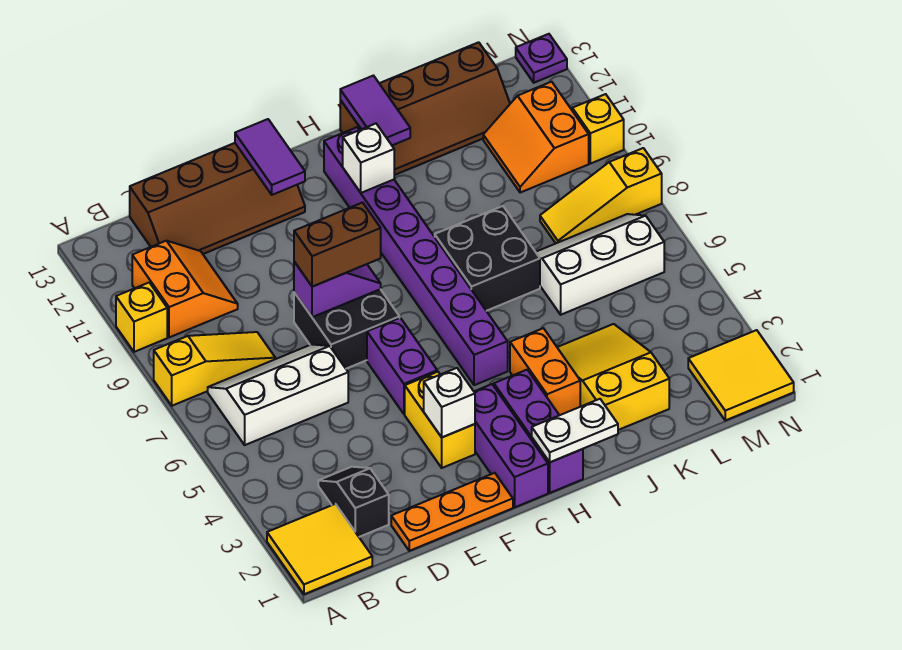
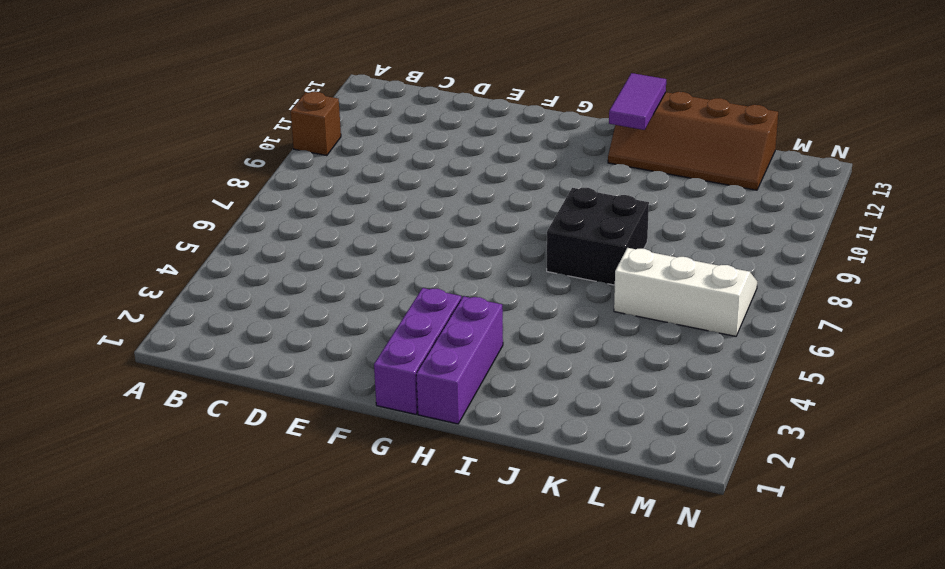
brown brick A10 level 1 -> yellow brick A10 level 1
none -> yellow tile A1:B2 level 1
none -> yellow slope A8:C8 level 1 top A
none -> white slope B6:D7 level 1 top 6
none -> orange slope B10:C11 level 1 top B

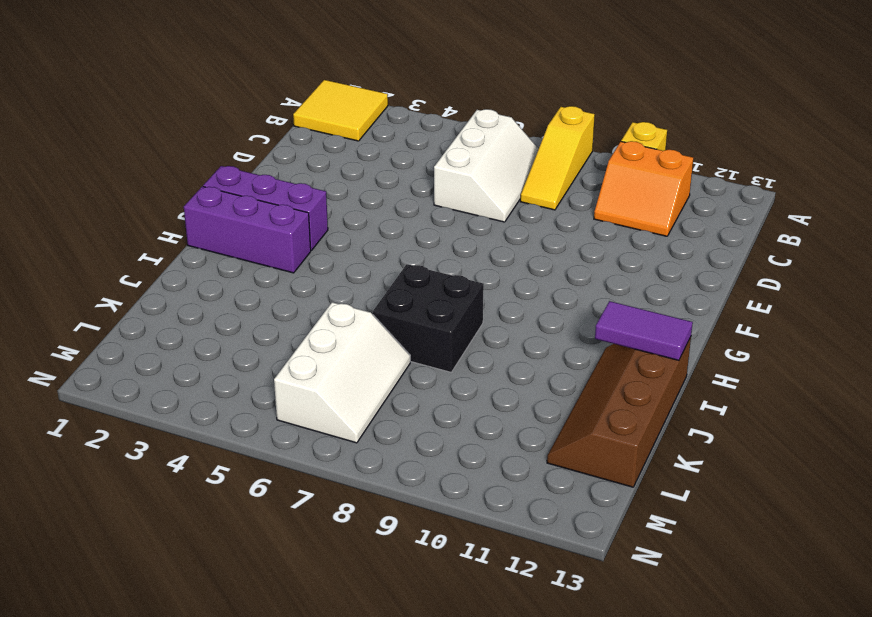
none -> black slope C2:C3 level 1 top 2
none -> brown slope C12:F13 level 1 top 13
none -> orange plate D1:F1 level 1
none -> black brick E7:F8 level 1

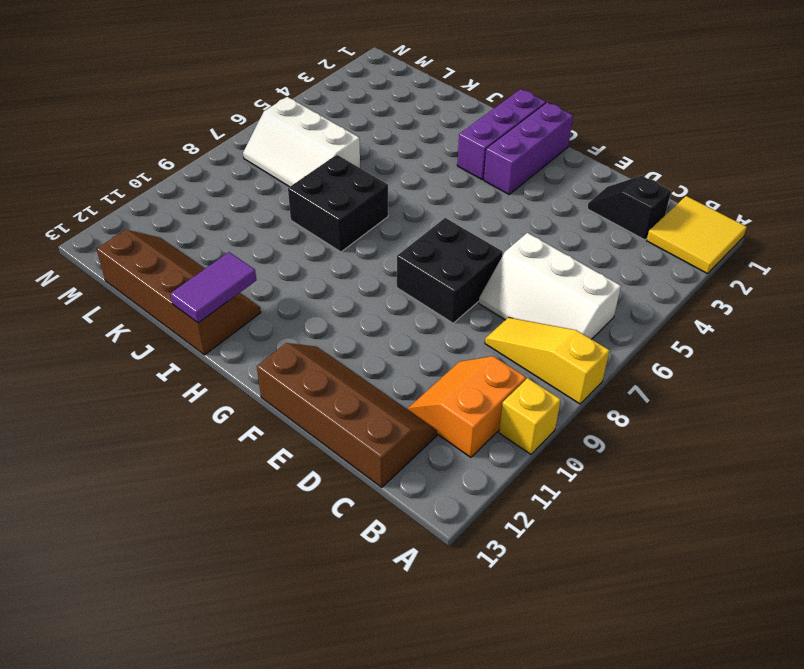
black slope C2:D2 level 1 top C -> black slope C2:C3 level 1 top 2
none -> orange plate D1:F1 level 1
none -> yellow brick F3:F4 level 1
none -> purple brick F5:F6 level 1
none -> purple brick H5:H12 level 1

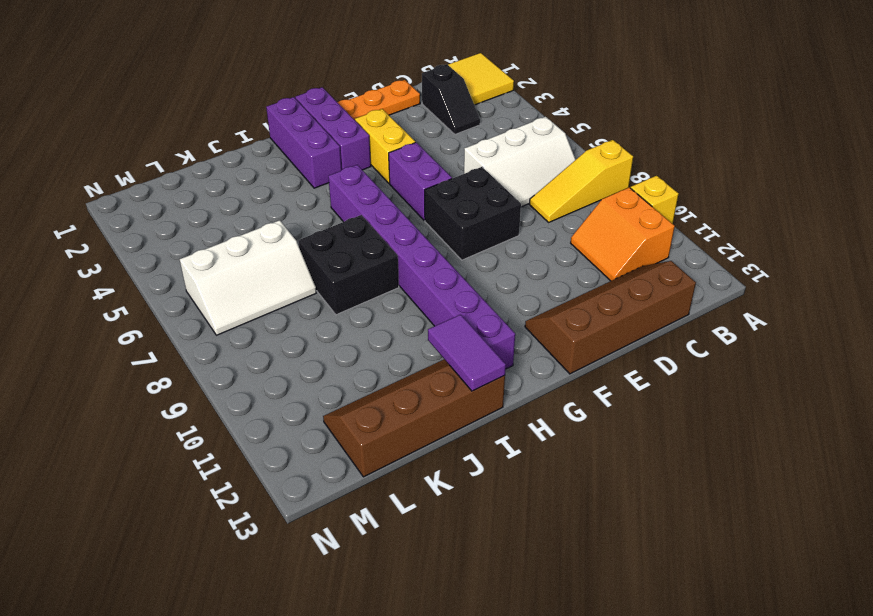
none -> orange brick I3:I4 level 1
none -> yellow slope J2:K4 level 1 top 2
none -> yellow slope L8:N8 level 1 top N
none -> orange slope L10:M11 level 1 top M

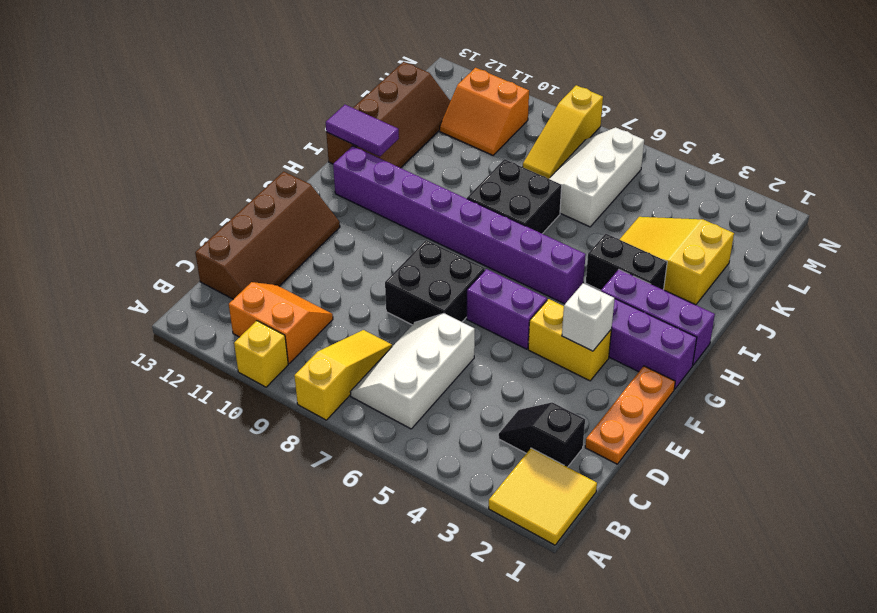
black brick I3:I4 level 1 -> orange brick I3:I4 level 1
none -> yellow tile M1:N2 level 1
none -> yellow brick N10 level 1
none -> purple plate N13 level 1
none -> purple slope E8:F8 level 2 top E

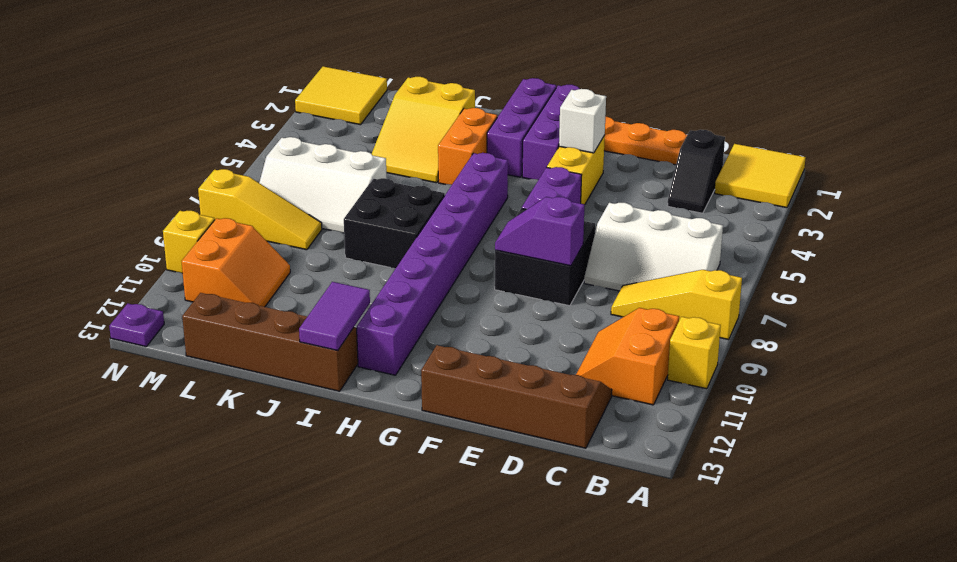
none -> purple tile F12:F13 level 2
none -> white plate H1:I1 level 2
none -> white brick H11 level 2
none -> brown brick E8:F8 level 3

